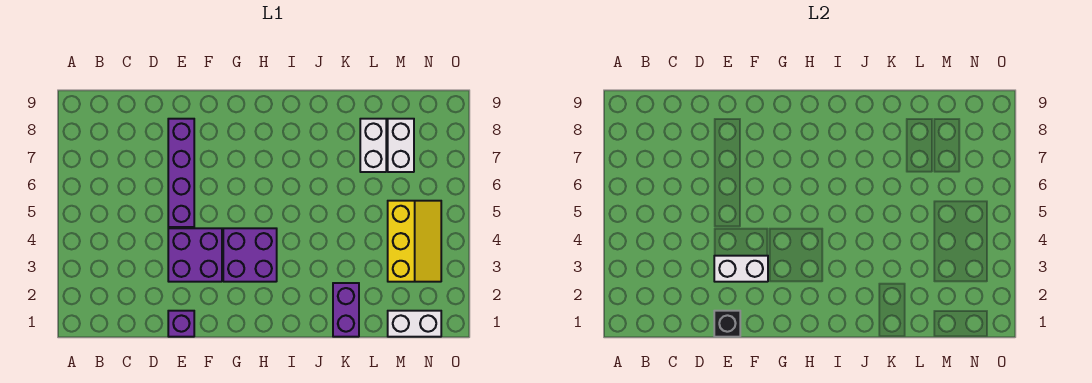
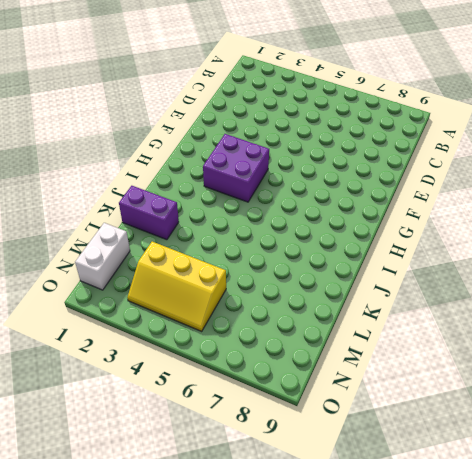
none -> purple brick E1 level 1
none -> purple brick E3:F4 level 1

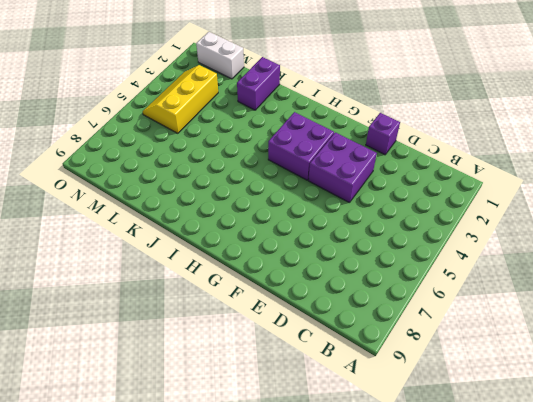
none -> purple brick E5:E8 level 1
none -> white brick L7:L8 level 1

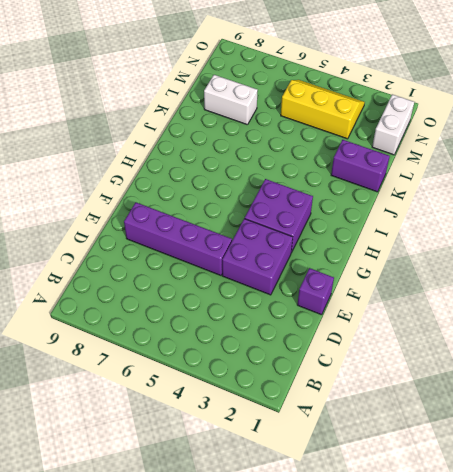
none -> white brick M7:M8 level 1
none -> black brick E1 level 2

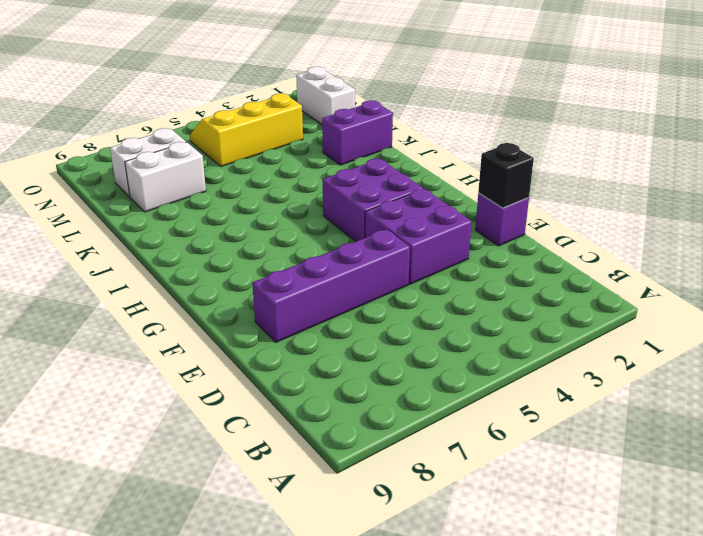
none -> white brick E3:F3 level 2

